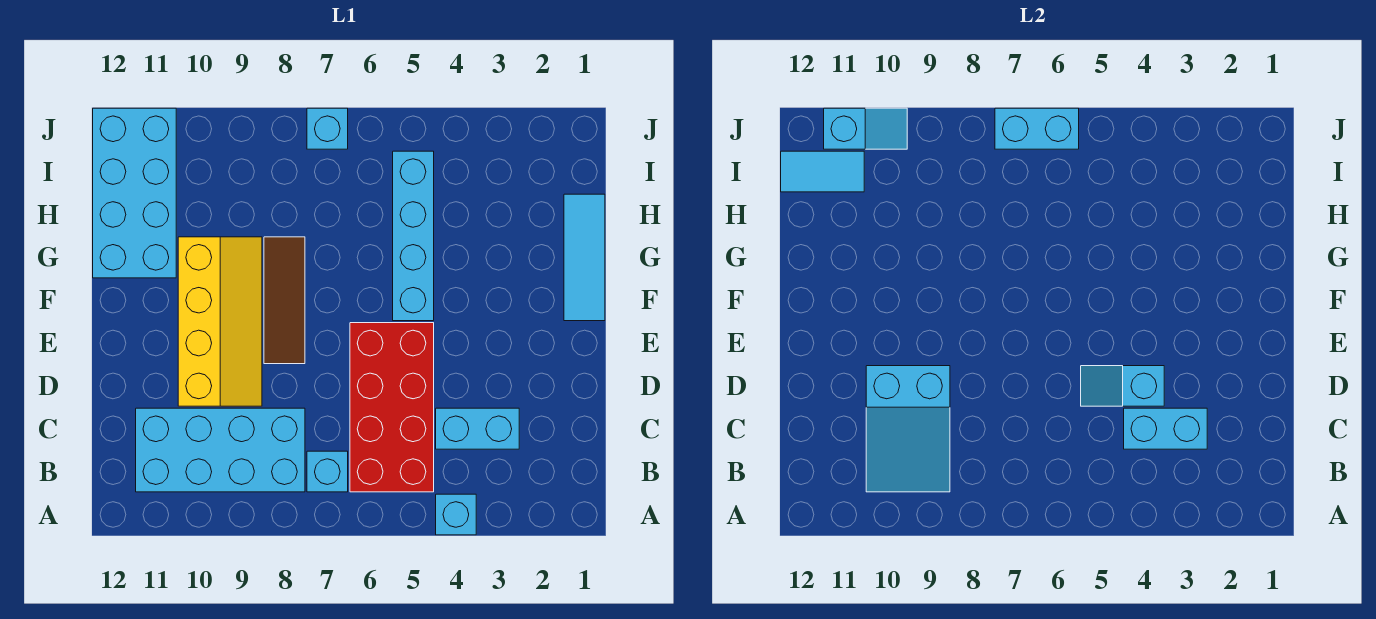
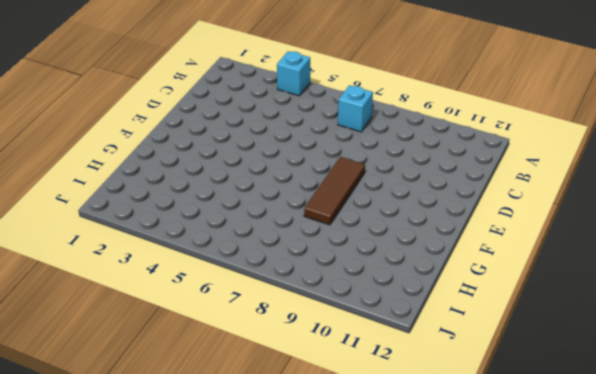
none -> red brick B5:E6 level 1
none -> cyan brick B8:C11 level 1
none -> cyan brick C3:C4 level 1

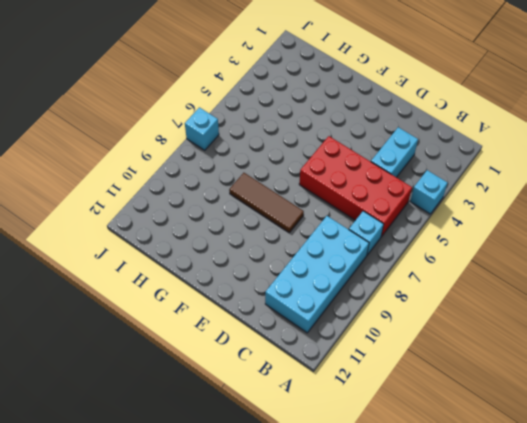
none -> yellow slope D9:G10 level 1 top 10
none -> cyan tile F1:H1 level 1
none -> cyan brick F5:I5 level 1

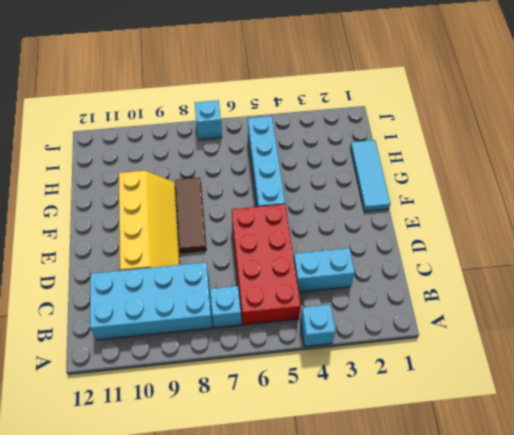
none -> cyan brick G11:J12 level 1
none -> cyan slope B9:D10 level 2 top D
none -> cyan brick C3:C4 level 2

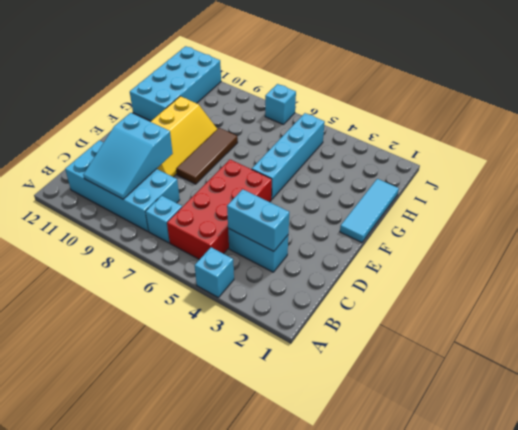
none -> cyan slope D4:D5 level 2 top 4
none -> cyan tile I11:I12 level 2
none -> cyan brick J6:J7 level 2

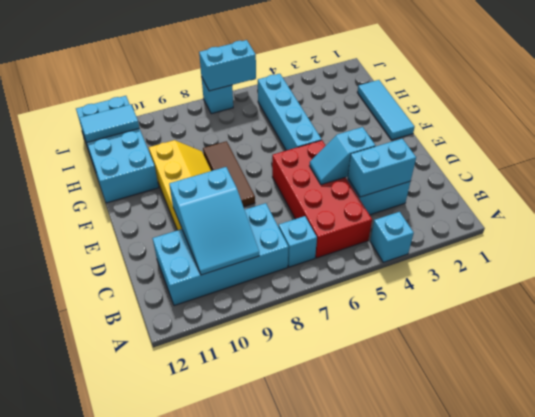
none -> cyan slope J10:J11 level 2 top 11

